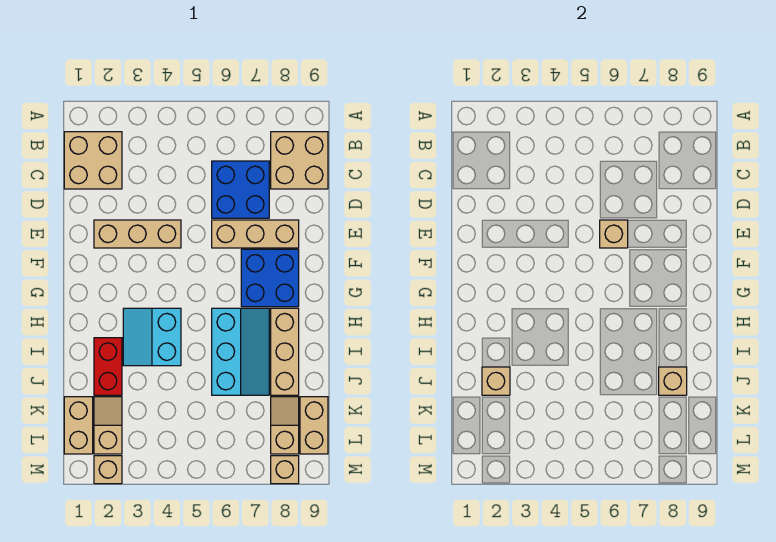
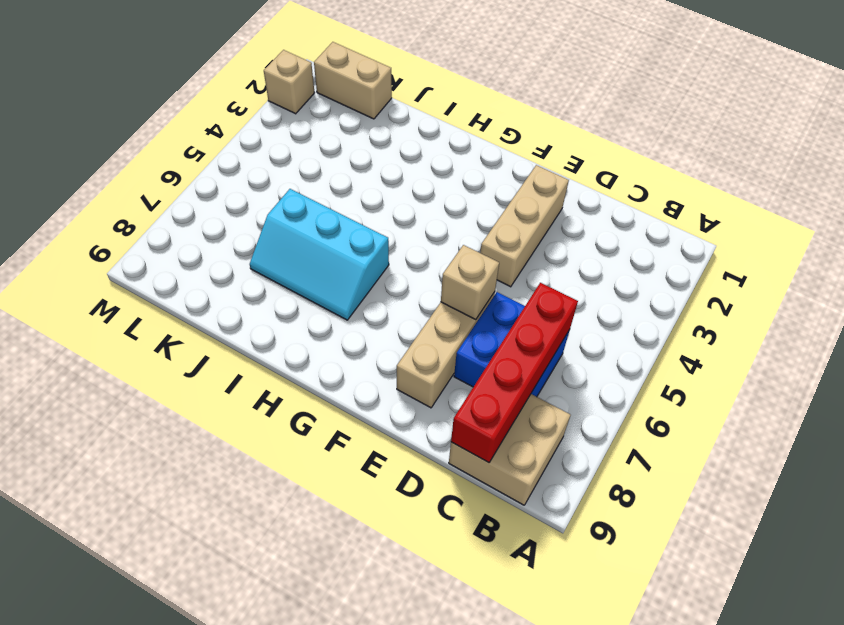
red brick C6:C9 level 2 -> none
none -> tan brick B1:C2 level 1
none -> blue brick F7:G8 level 1
none -> cyan slope H3:I4 level 1 top 4

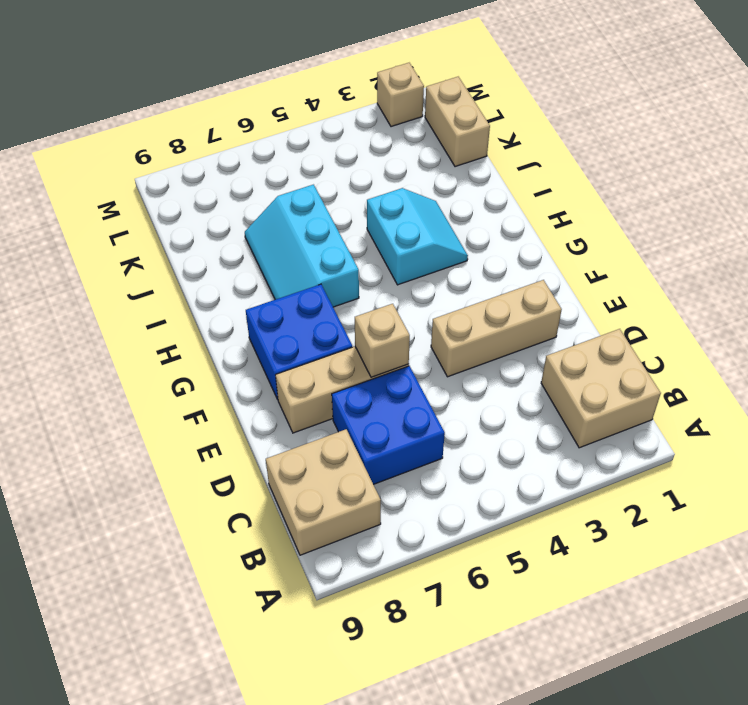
none -> tan brick H8:J8 level 1
none -> red brick I2:J2 level 1
none -> tan slope K2:L2 level 1 top L

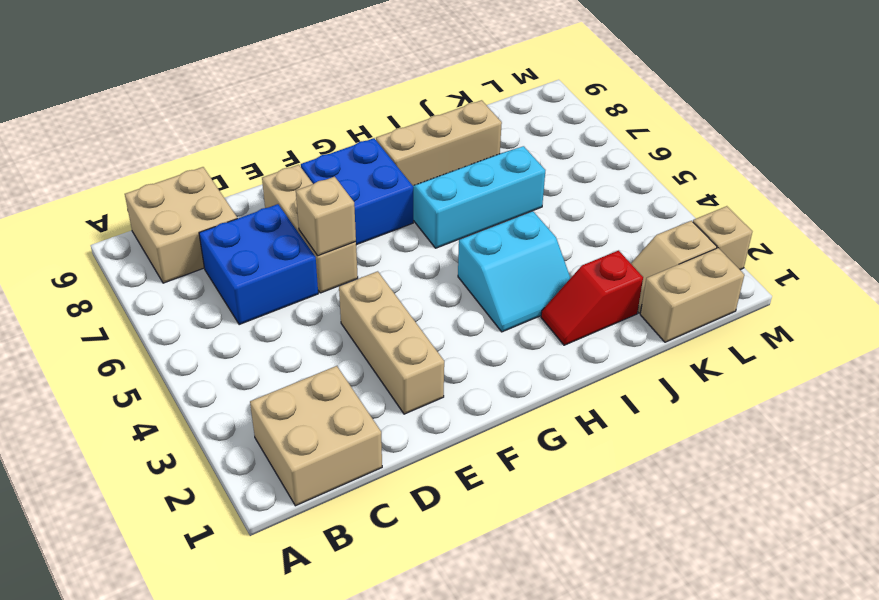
red slope I2:J2 level 1 top J -> red brick I2:J2 level 1
none -> tan slope K8:L8 level 1 top L
none -> tan brick K9:L9 level 1
none -> tan brick M8 level 1

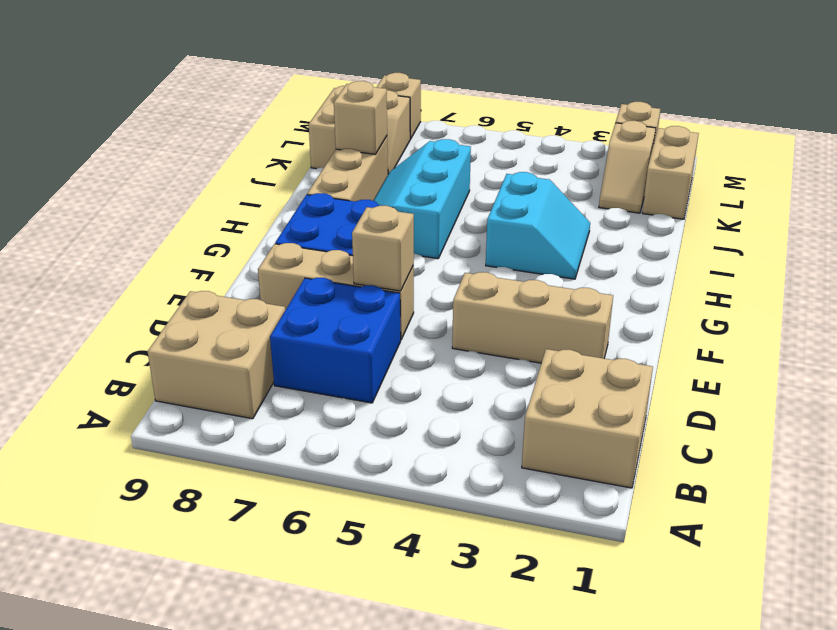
none -> red brick I2:J2 level 1
none -> tan brick J2 level 2

